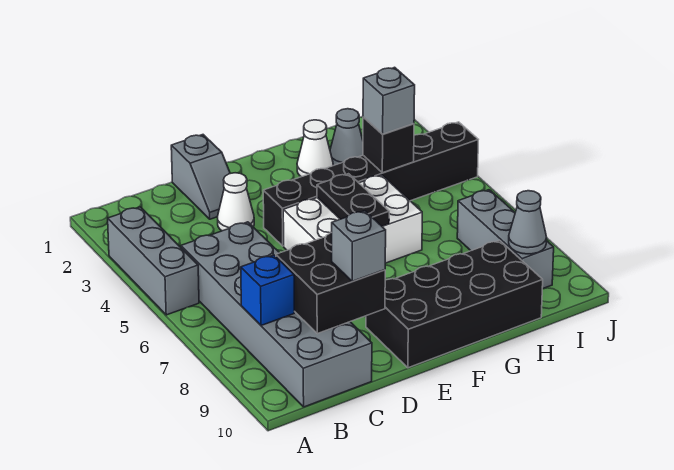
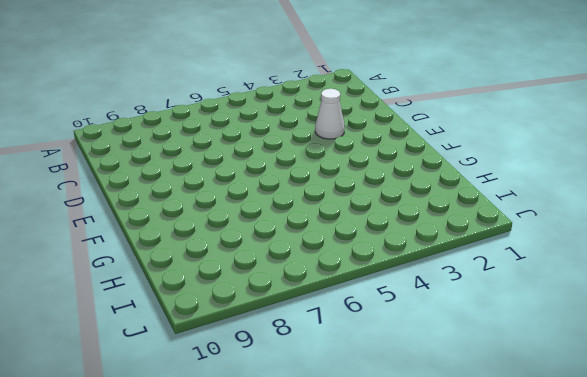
none -> grey brick A3:A5 level 1
none -> grey brick B5:C10 level 1
none -> grey slope D1:D2 level 1 top 1

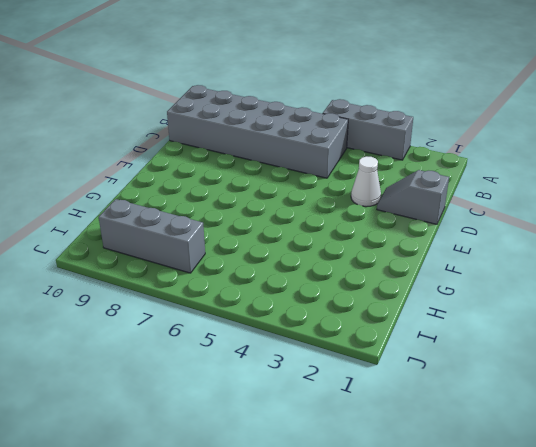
none -> black brick E4:J4 level 1
none -> white brick E5:G6 level 1
none -> black brick E9:H10 level 1

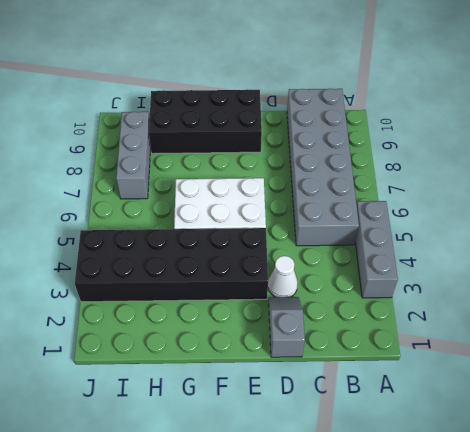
black brick E3:J4 level 1 -> black brick E4:J4 level 1
none -> white cone G2 level 1
none -> grey cone H2 level 1
none -> blue brick B8 level 2

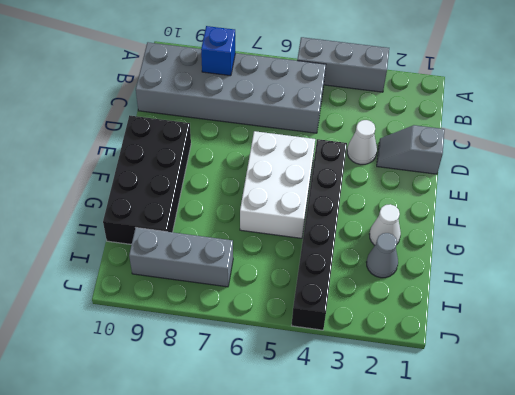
none -> black brick C8:D9 level 2
none -> black plate F5:F6 level 2
none -> black brick H4 level 2

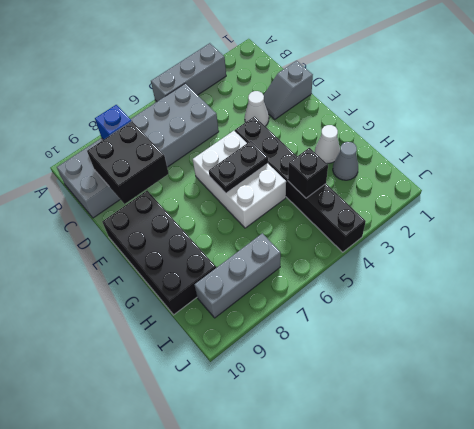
none -> grey cone I9 level 2
none -> grey brick D9 level 3
none -> grey brick H4 level 3

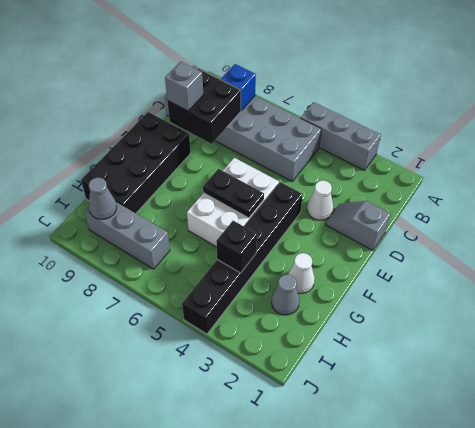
none -> grey brick H4 level 3

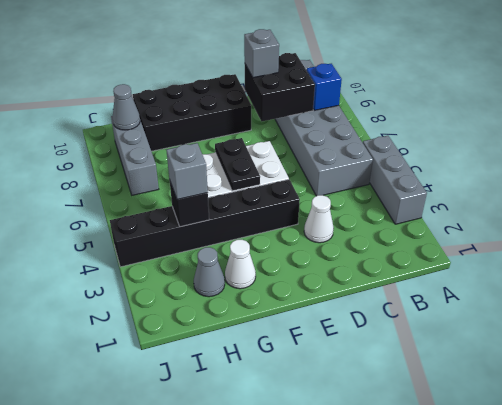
none -> grey slope D1:D2 level 1 top 1

